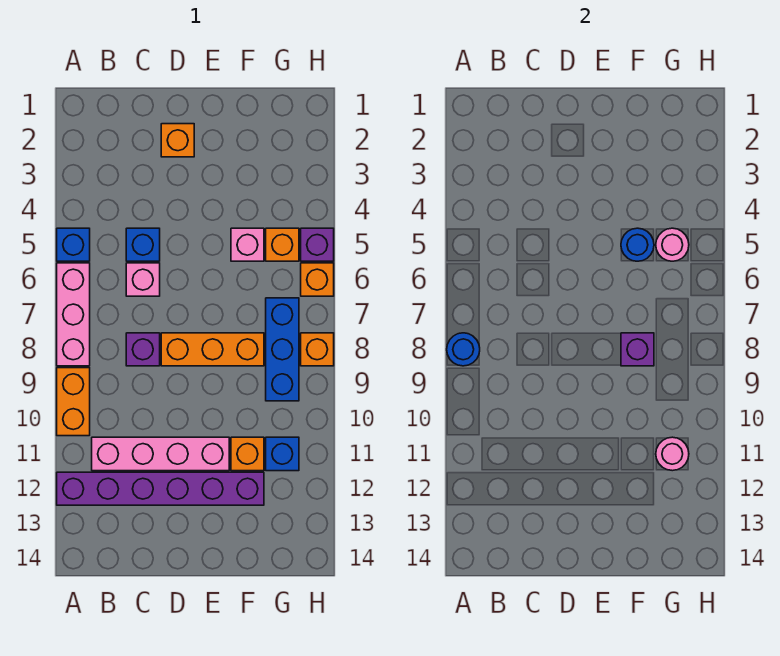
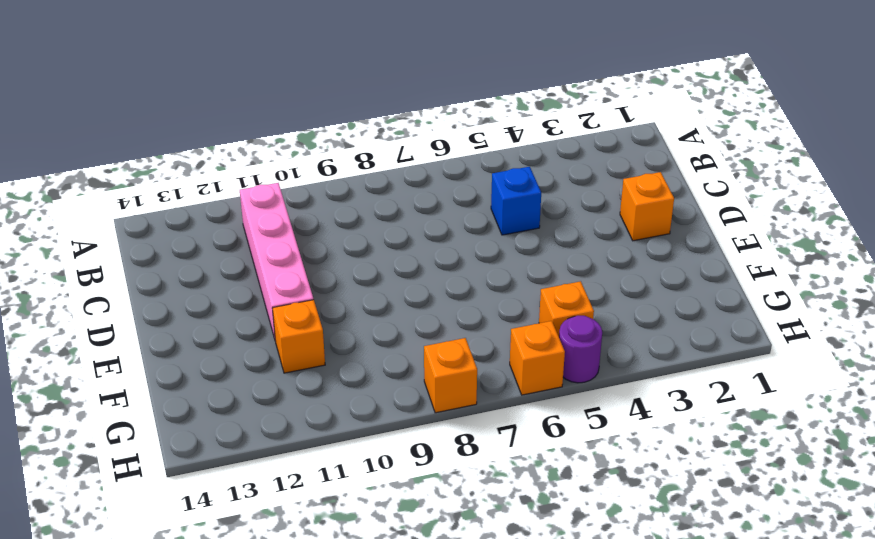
purple round brick H5 level 1 -> purple brick H5 level 1
none -> blue brick A5 level 1
none -> pink brick A6:A8 level 1
none -> orange brick A9:A10 level 1

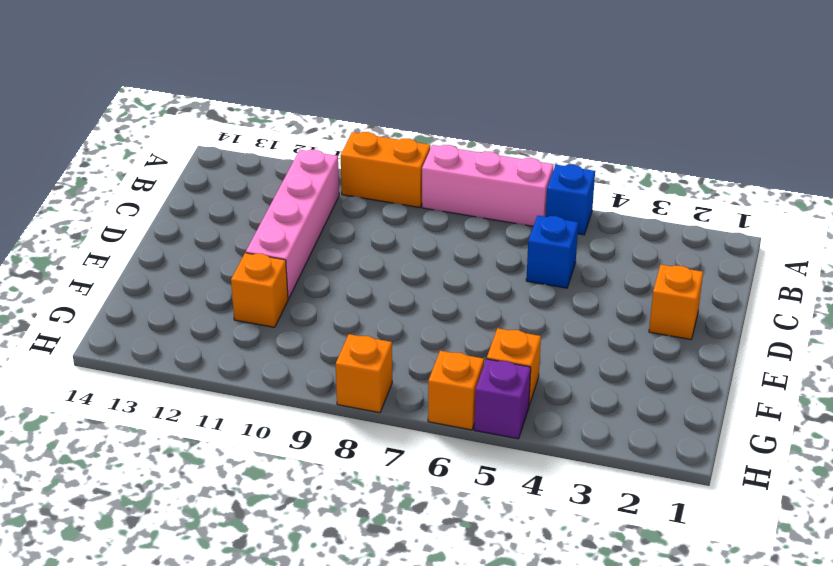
none -> purple brick A12:F12 level 1
none -> pink brick C6 level 1
none -> purple brick C8 level 1

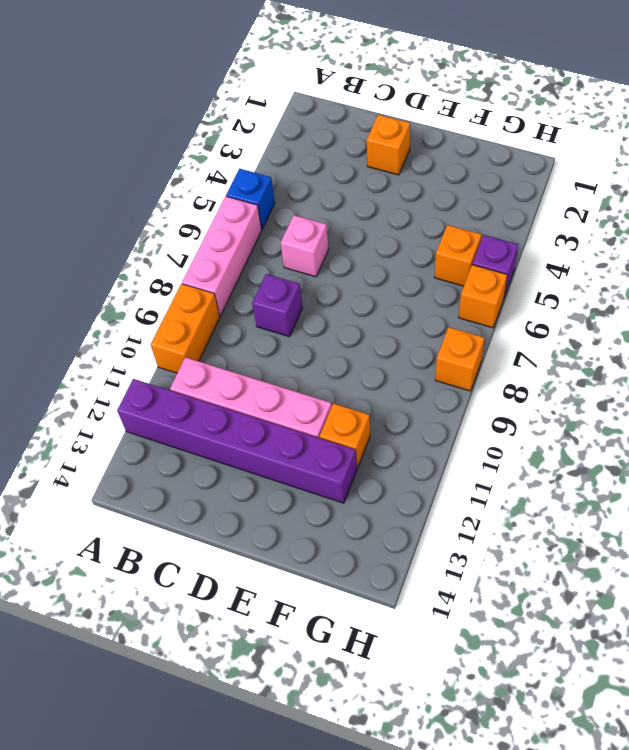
none -> blue brick C5 level 1
none -> orange brick D8:F8 level 1
none -> pink brick F5 level 1

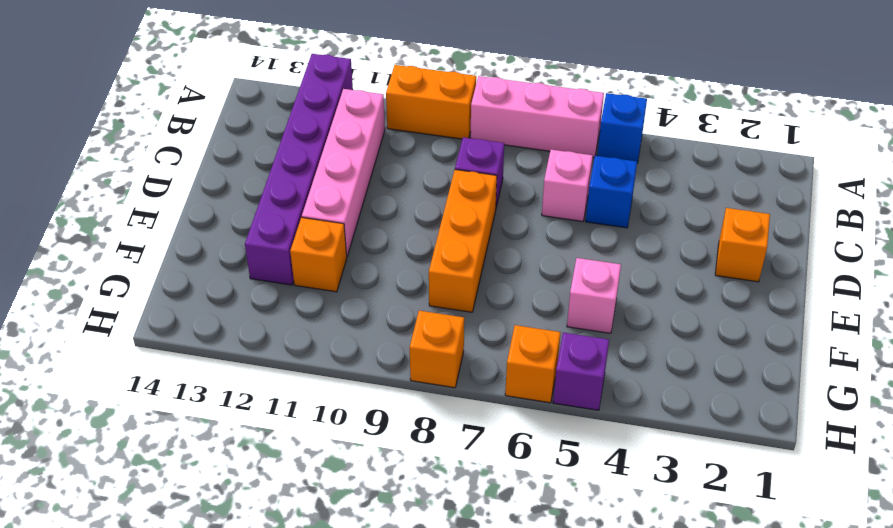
none -> orange brick G5 level 1
none -> blue brick G7:G9 level 1
none -> blue brick G11 level 1

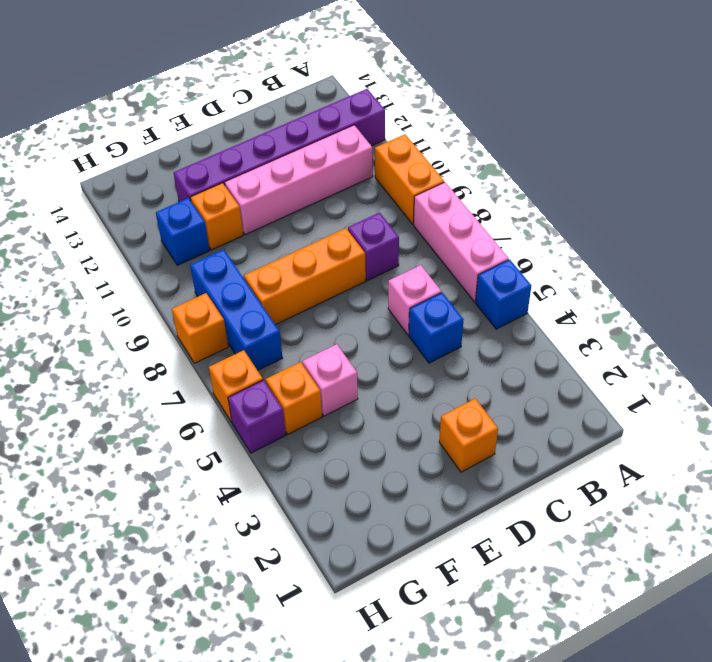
none -> blue round brick A8 level 2
none -> blue round brick F5 level 2
none -> purple brick F8 level 2

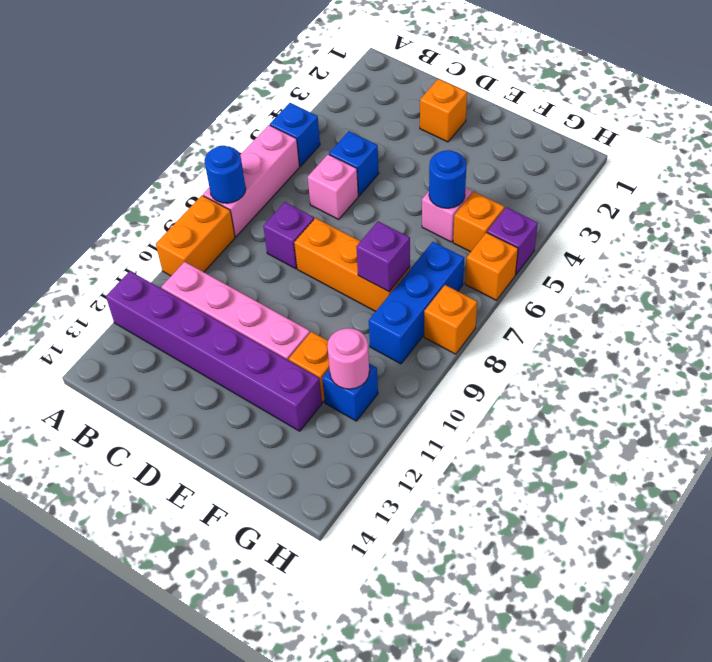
none -> pink round brick G5 level 2

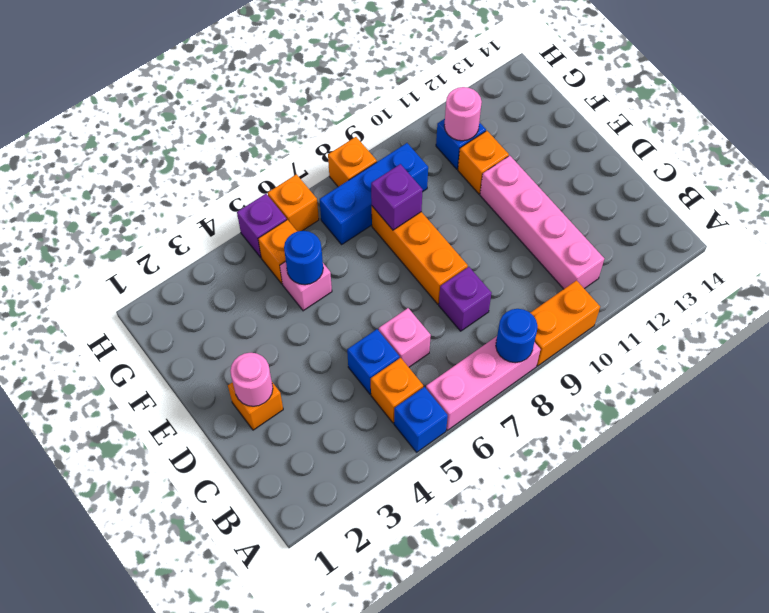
orange brick B5 level 1 -> none
pink round brick D2 level 2 -> pink round brick G5 level 2
none -> purple brick A12:F12 level 1

